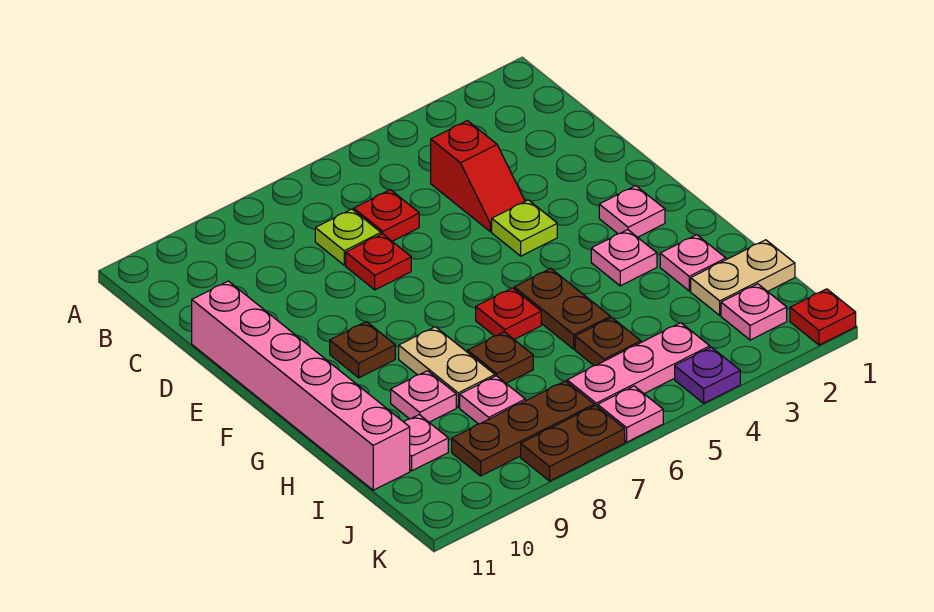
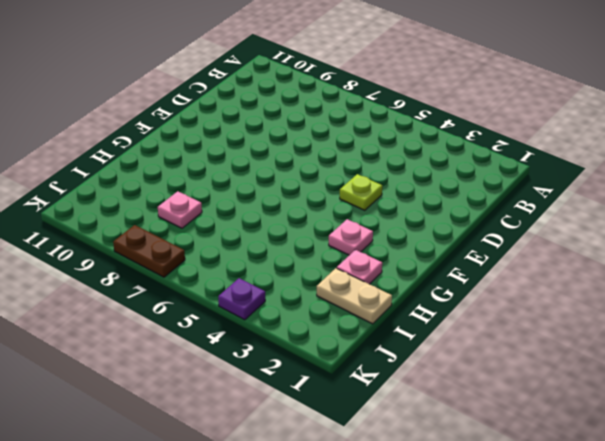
none -> red slope C4:D4 level 1 top C
none -> red plate C6 level 1
none -> lime plate C7 level 1

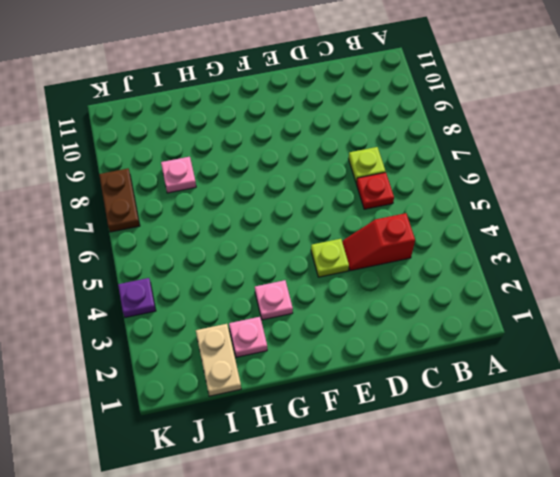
none -> red plate D7 level 1
none -> pink brick D11:I11 level 1
none -> pink plate F2 level 1

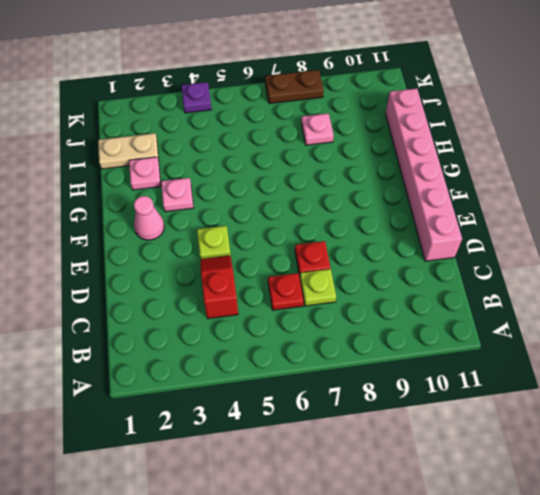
pink cone F2 level 1 -> pink plate F2 level 1
none -> brown plate F9 level 1
none -> brown plate G5:H5 level 1
none -> red plate G6 level 1

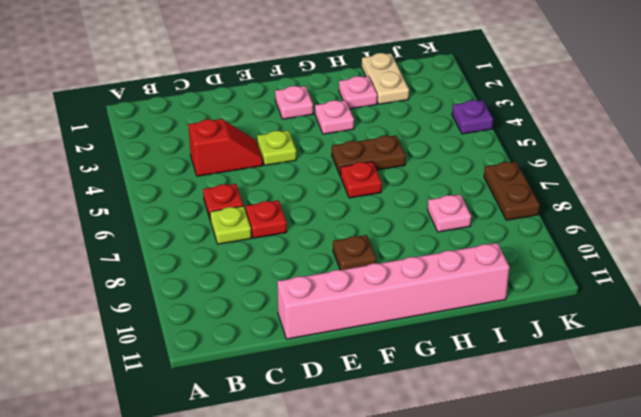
none -> tan plate G8:H8 level 1
none -> brown plate H7 level 1
none -> pink plate H9 level 1

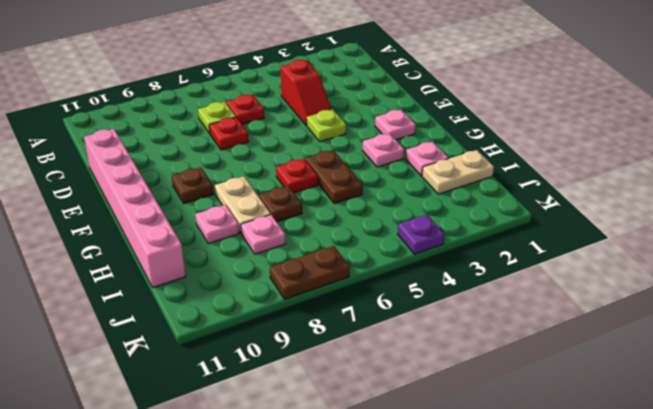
none -> brown plate I5 level 1
none -> pink plate I10 level 1
none -> pink plate J2 level 1

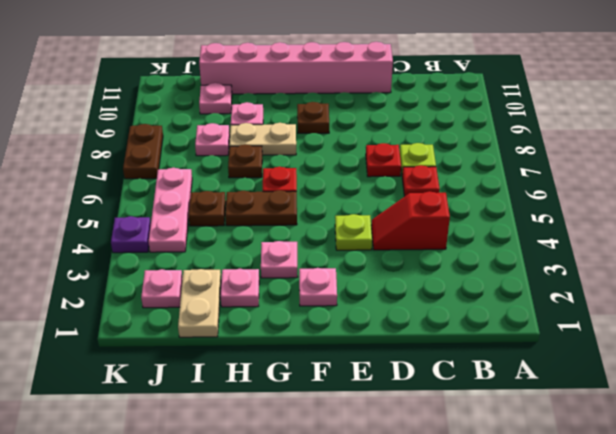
none -> brown plate J7:J9 level 1
none -> red plate K1 level 1
none -> pink plate K6 level 1

